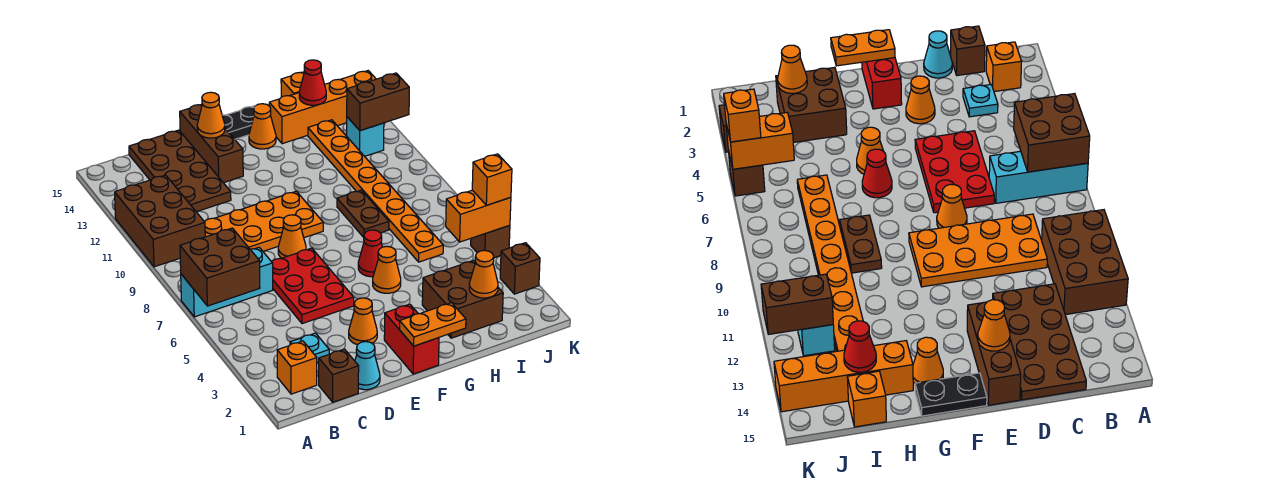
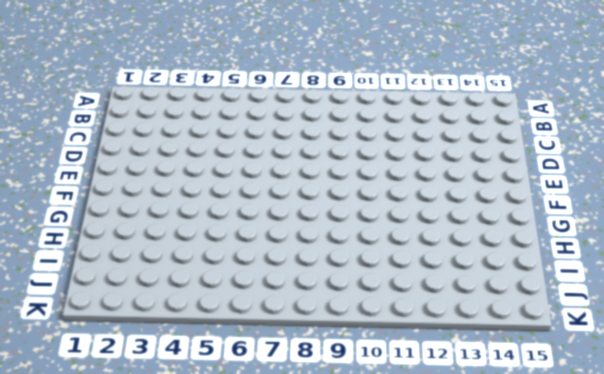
none -> cyan brick A7:C7 level 1
none -> brown brick A10:B12 level 1
none -> orange brick B2 level 1
none -> brown brick C1 level 1

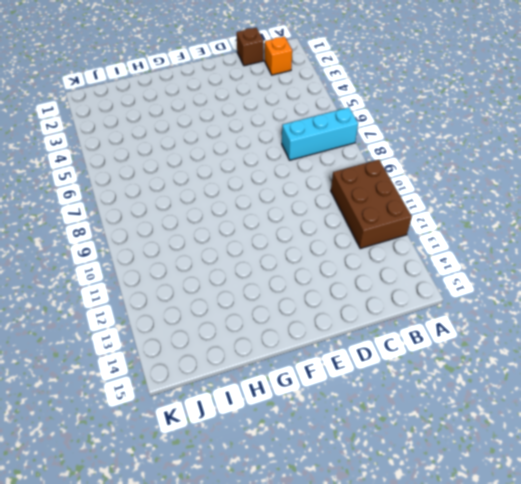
none -> cyan plate C3 level 1
none -> orange plate C9:F10 level 1
none -> brown plate C12:D15 level 1
none -> cyan cone D1 level 1

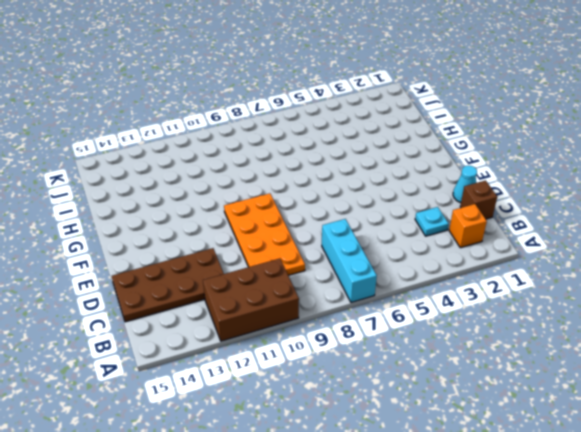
none -> red plate D5:E7 level 1
none -> orange cone E3 level 1
none -> orange cone E8 level 1
none -> brown brick E13:E15 level 1

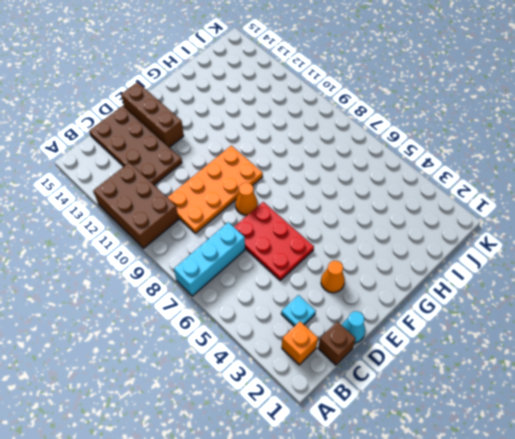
none -> red brick F1:F2 level 1
none -> black plate F15:G15 level 1
none -> orange cone G5 level 1
none -> red cone G6 level 1

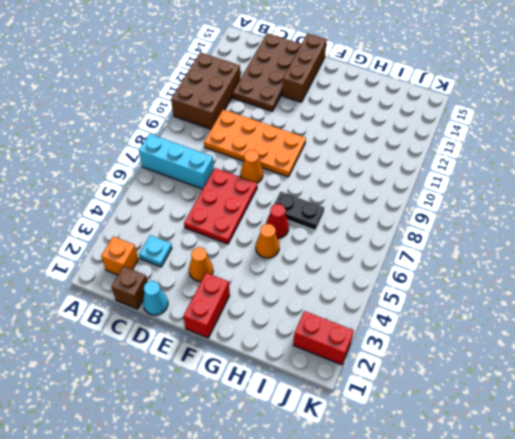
black plate G7:H7 level 1 -> black plate F15:G15 level 1
red brick J2:K2 level 1 -> none
none -> orange cone G14 level 1
none -> brown brick H2:I3 level 1
none -> brown plate H8:H9 level 1
none -> orange brick H14:K14 level 1

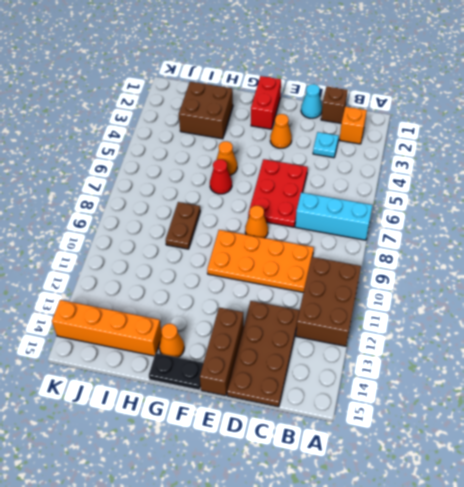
none -> orange plate I6:I13 level 1
none -> orange brick I15 level 1
none -> cyan brick J12 level 1
none -> brown brick K3 level 1

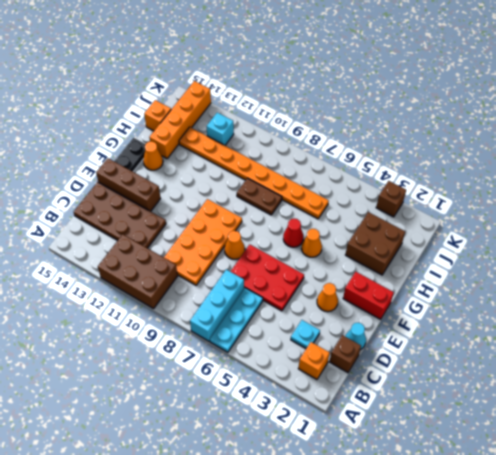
cyan plate A6:C6 level 1 -> none
none -> brown brick K5 level 1
none -> brown brick A6:B7 level 2
none -> orange cone E14 level 2
none -> orange plate F1:G1 level 2

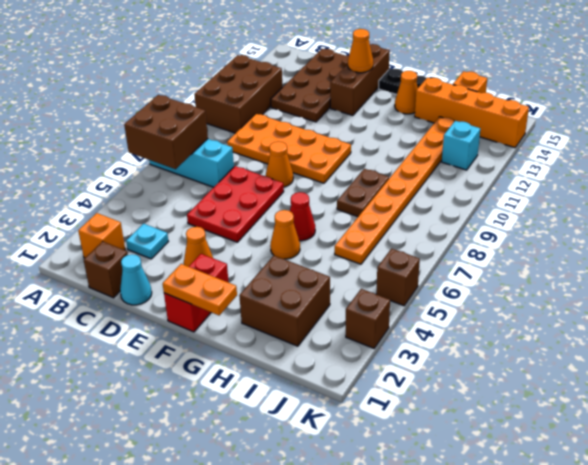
none -> orange cone I2 level 2
none -> red cone I14 level 2
none -> orange brick J5:K5 level 2
none -> brown brick J12:K12 level 2

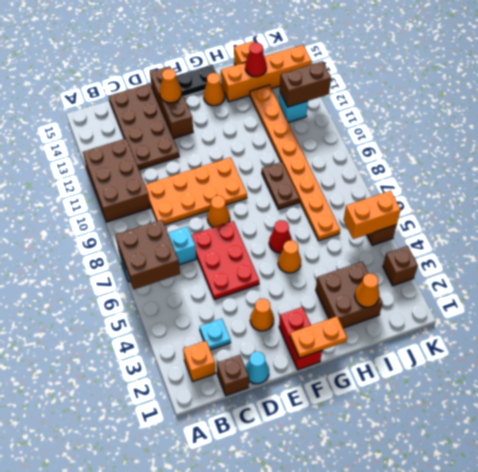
none -> orange brick K5 level 3

